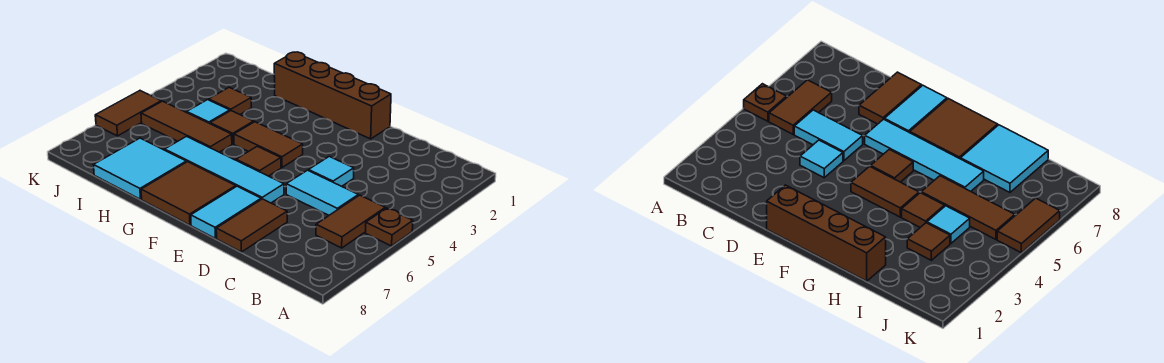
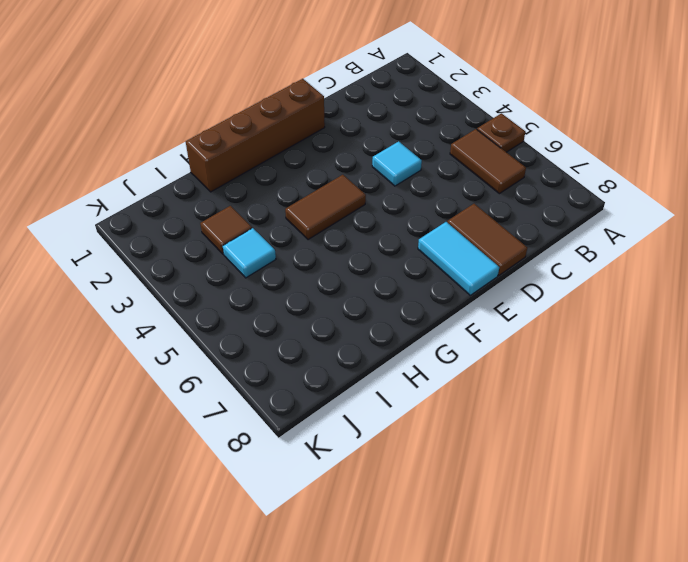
none -> cyan tile C5:D5 level 1
none -> cyan tile E6:H6 level 1
none -> brown tile F5 level 1

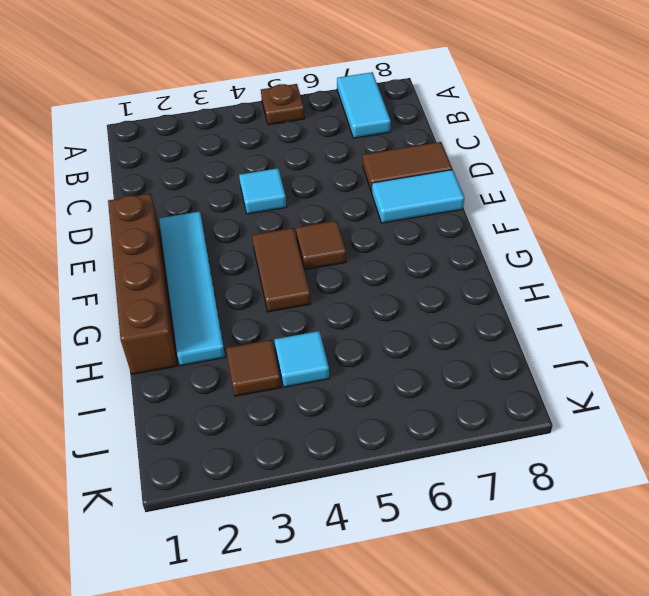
cyan tile A7:B7 level 1 -> cyan tile C5:D5 level 1
cyan tile E2:H2 level 1 -> cyan tile E6:H6 level 1
none -> brown tile B5:B6 level 1
none -> brown tile F7:G8 level 1
none -> brown tile H4 level 1

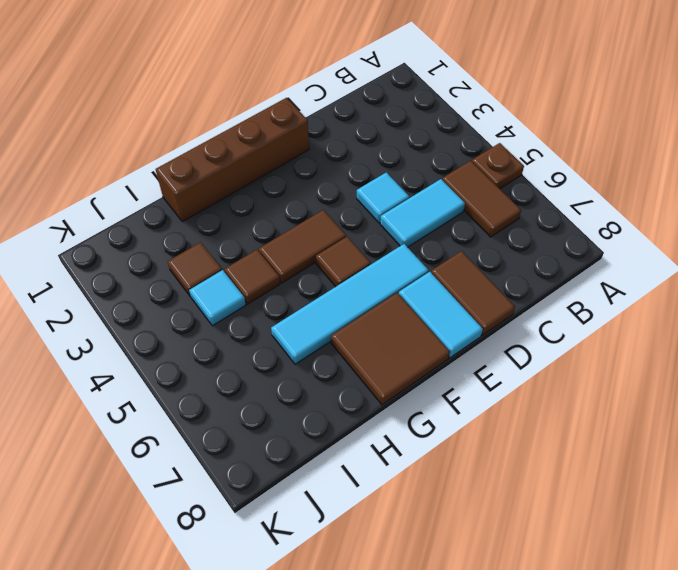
none -> brown tile H5:J5 level 1
none -> cyan tile H7:I8 level 1
none -> brown tile K5:K6 level 1

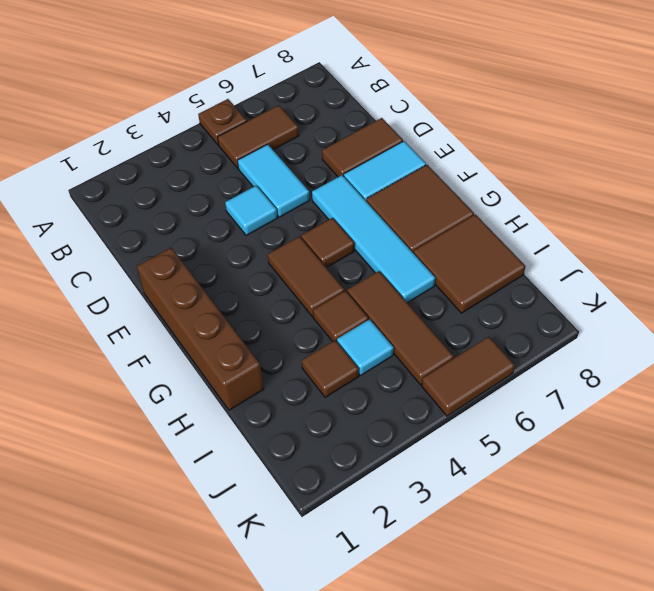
brown tile H7:I8 level 1 -> cyan tile H7:I8 level 1

